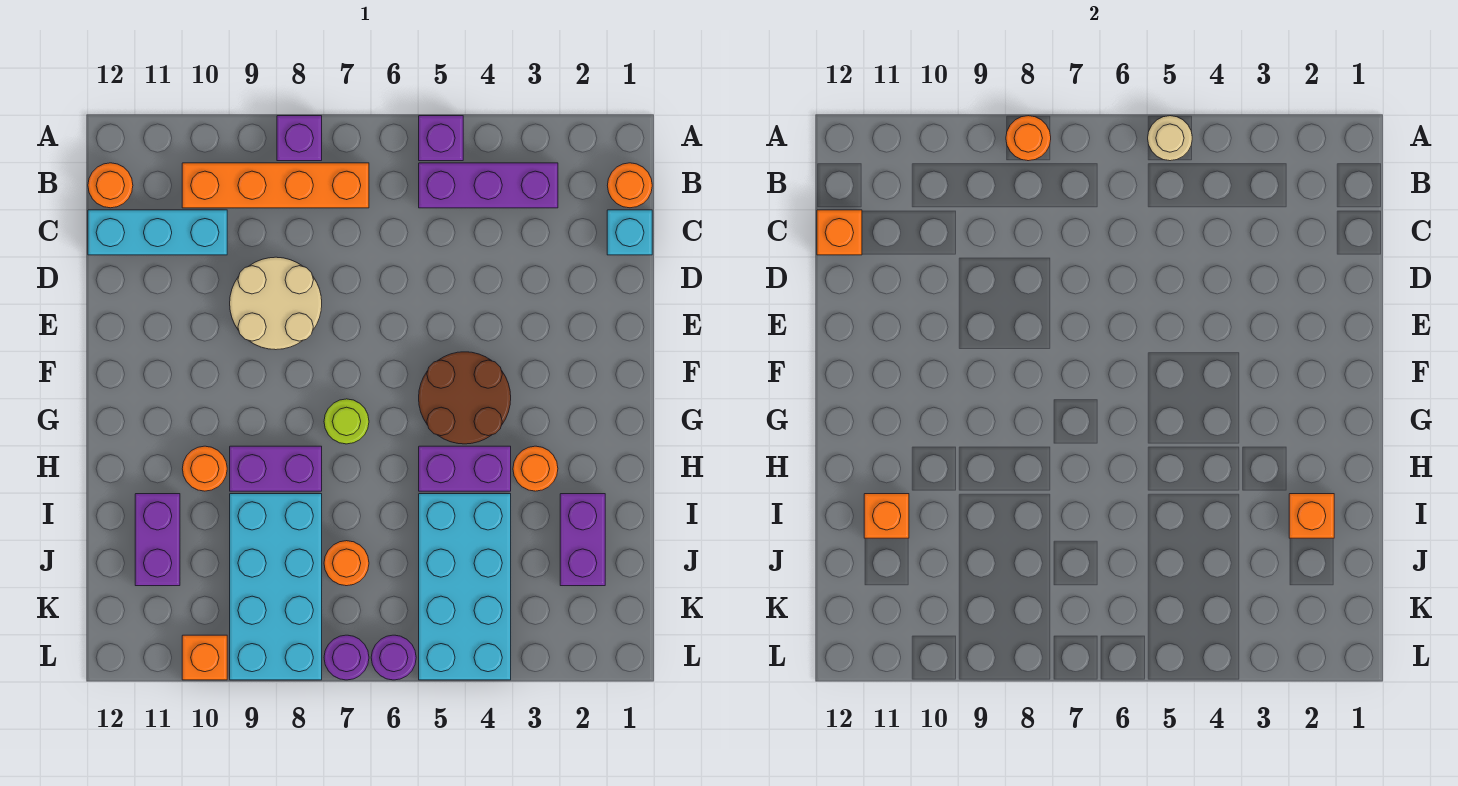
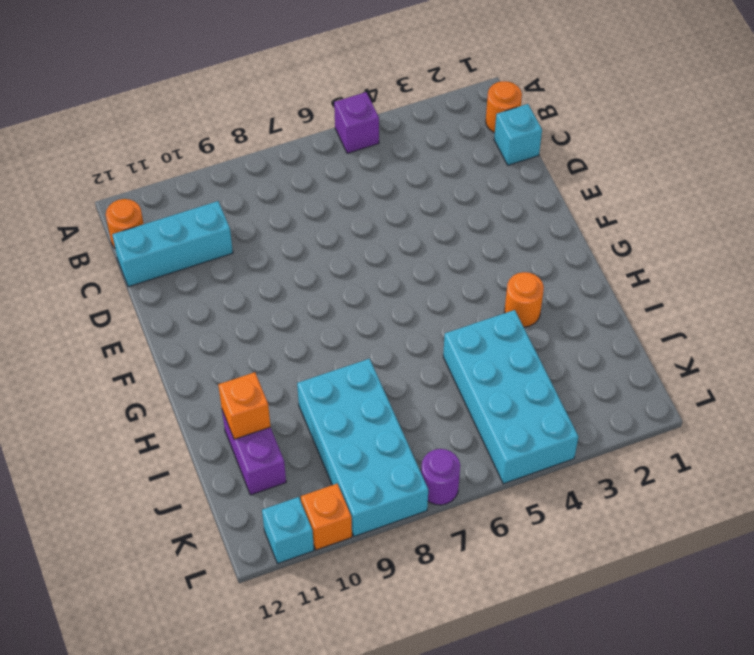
cyan brick L11 level 1 -> none
none -> purple brick A8 level 1
none -> purple brick B3:B5 level 1
none -> orange brick B7:B10 level 1

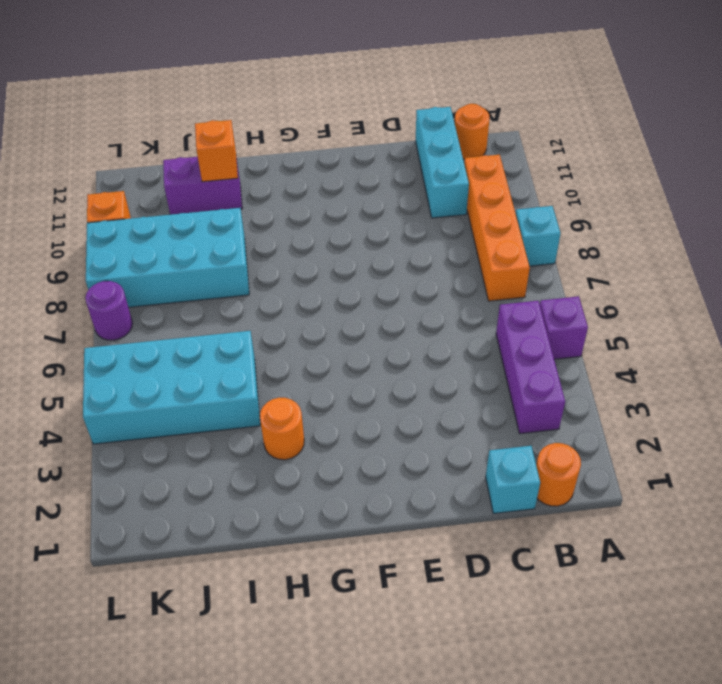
cyan brick A8 level 1 -> purple brick A8 level 1
none -> tan round brick D8:E9 level 1
none -> brown round brick F4:G5 level 1
none -> lime round brick G7 level 1

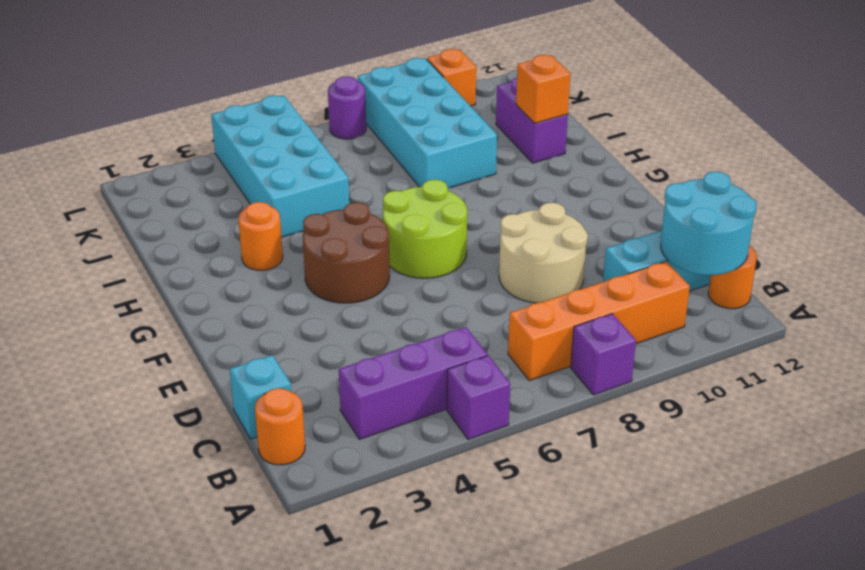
cyan round brick B11:C12 level 2 -> orange brick C12 level 2
lime round brick F6:G7 level 1 -> lime round brick G7 level 1
none -> purple brick H4:H5 level 1
none -> purple brick H8:H9 level 1
none -> orange round brick H10 level 1

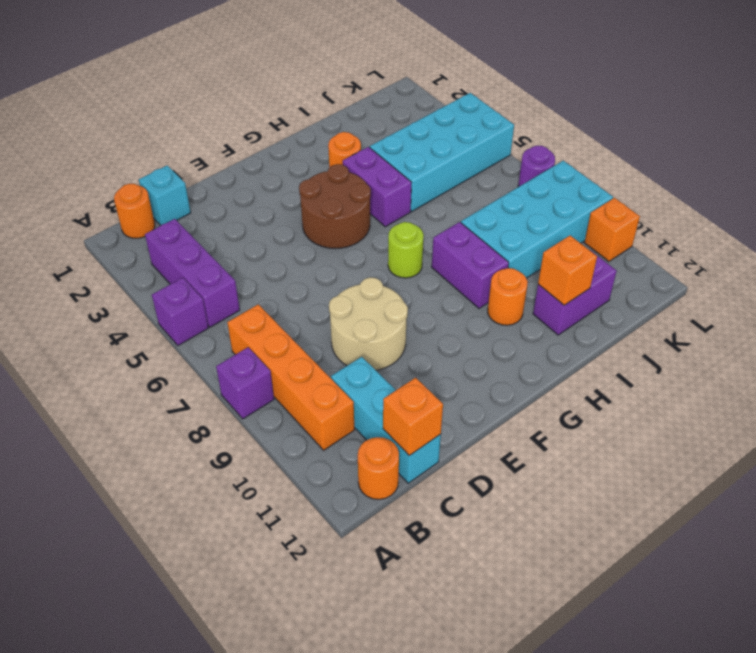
none -> purple brick I2:J2 level 1
none -> orange round brick J7 level 1
none -> purple round brick L6 level 1

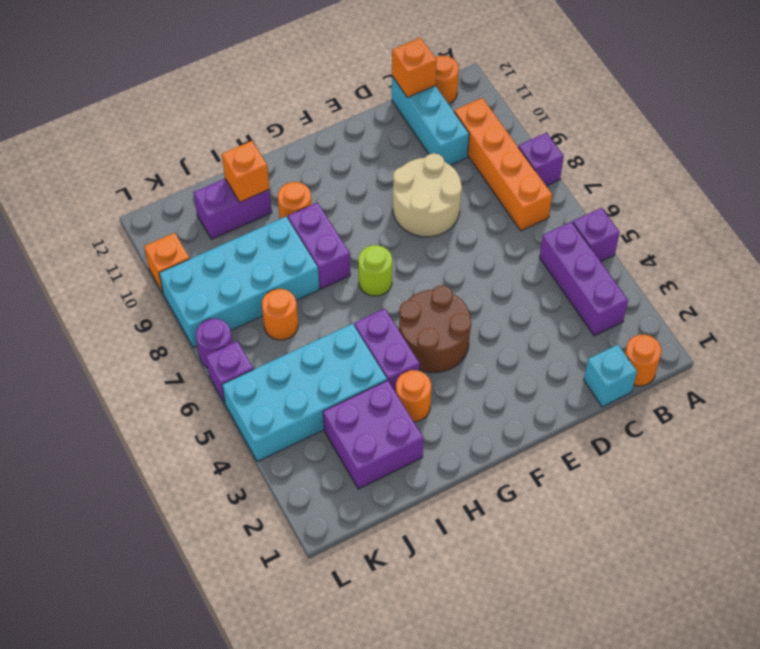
purple brick I2:J3 level 1 -> purple brick I2:J2 level 1
purple brick L6 level 1 -> purple round brick L6 level 1
none -> tan round brick A5 level 2
none -> orange round brick A8 level 2
none -> orange brick I2 level 2

